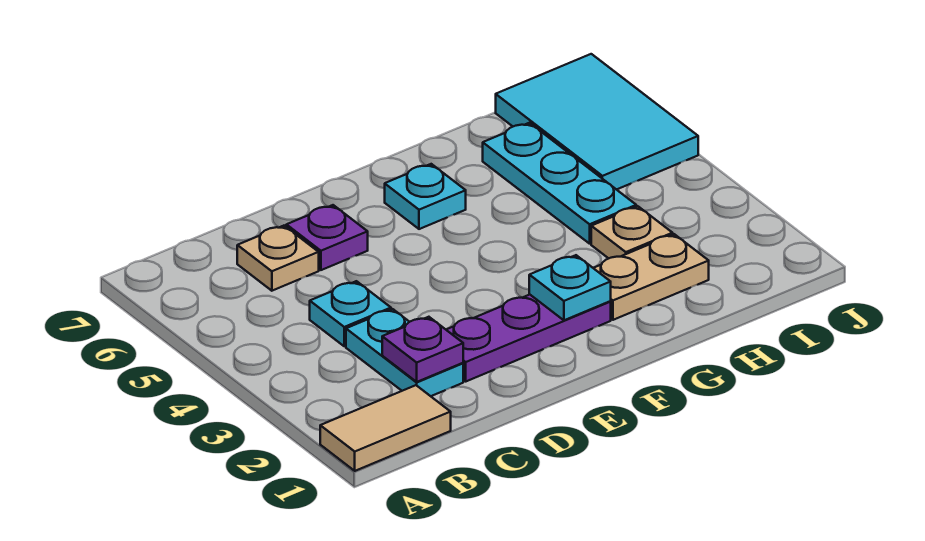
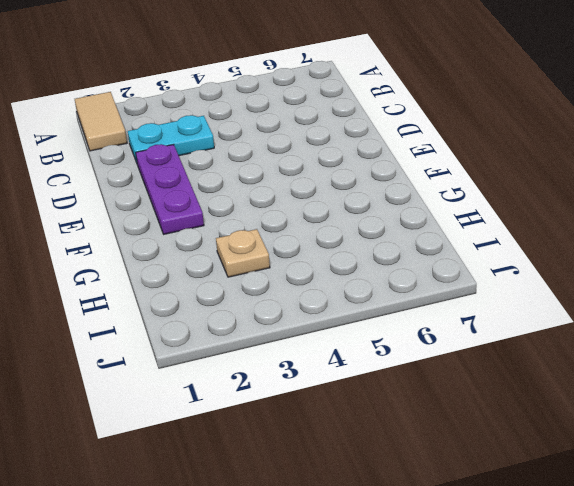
none -> cyan plate C4 level 1
none -> tan plate C6 level 1
none -> purple plate D6 level 1

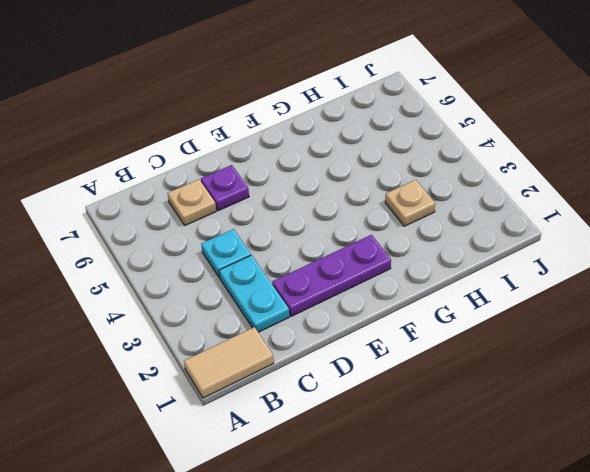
none -> cyan plate F6 level 1
none -> tan plate G2:H2 level 1
none -> cyan plate H4:H6 level 1

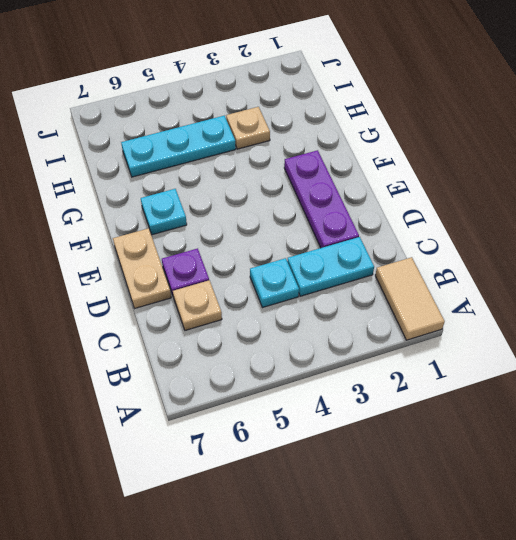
tan plate D7:E7 level 1 -> tan plate G2:H2 level 1
none -> cyan tile I5:J7 level 1
none -> purple plate C2 level 2
none -> cyan plate F2 level 2

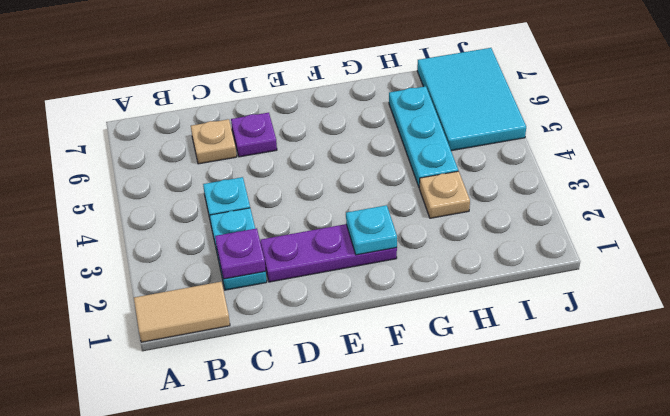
none -> cyan plate F6 level 1
none -> tan plate G2:H2 level 1

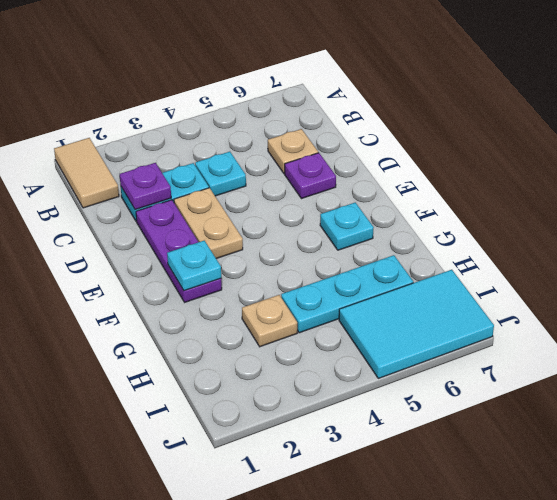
tan plate D3:E3 level 1 -> tan plate G2:H2 level 1

